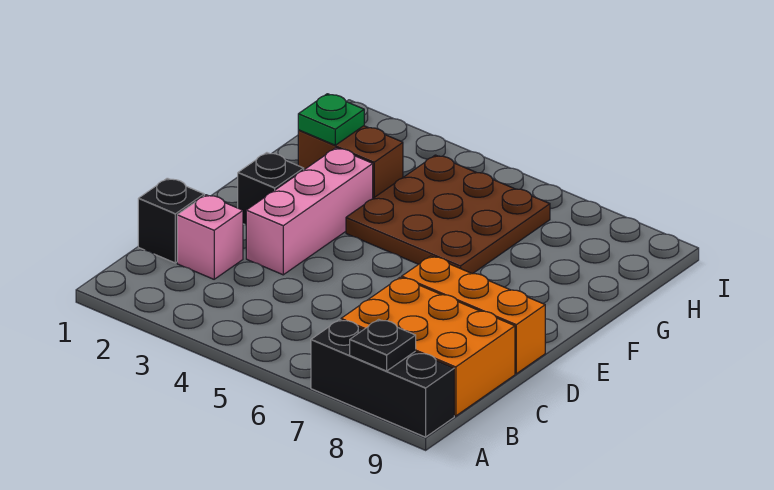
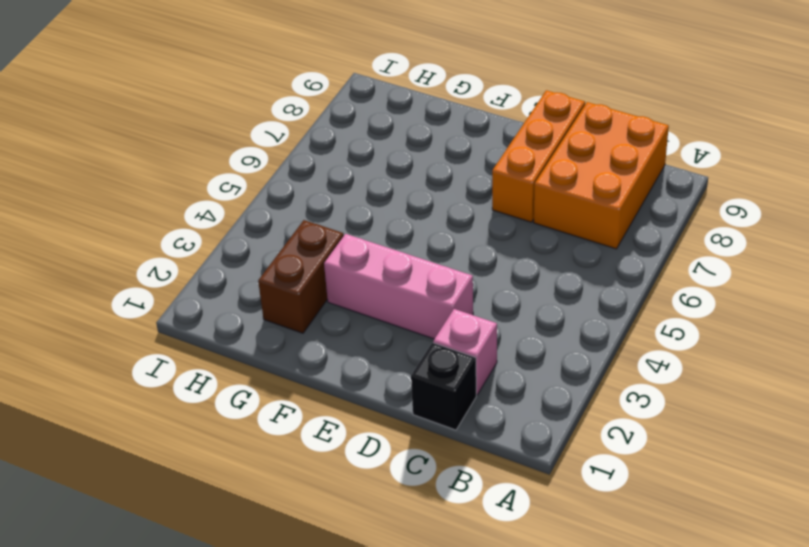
none -> black brick A7:A9 level 1
none -> black brick E2 level 1

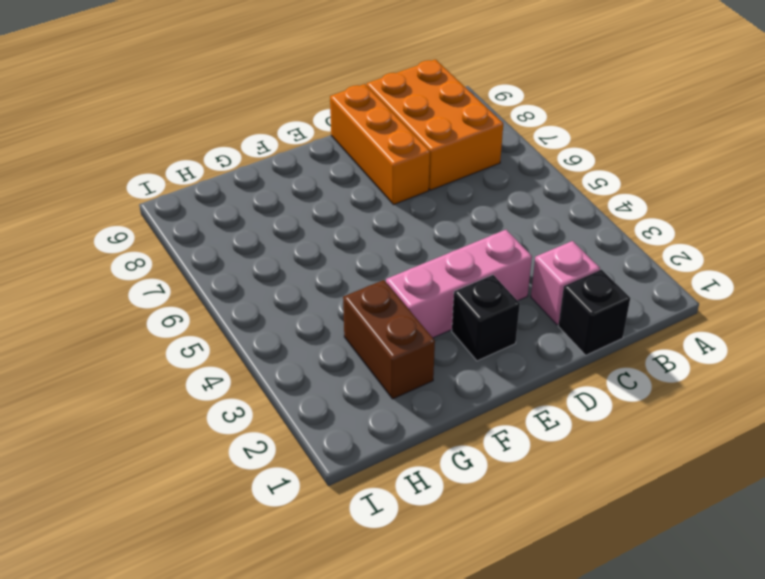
none -> black brick A7:A9 level 1
none -> brown plate F4:H6 level 1

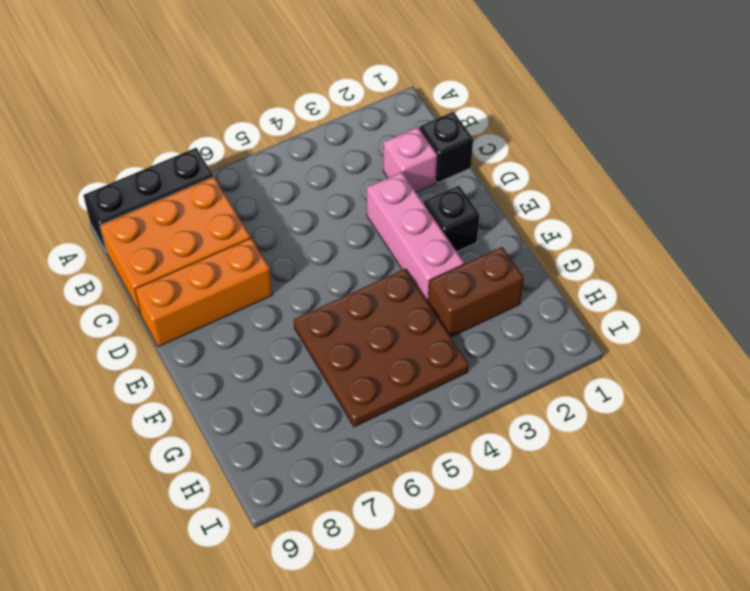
none -> black plate A8 level 2
none -> green plate G2 level 2

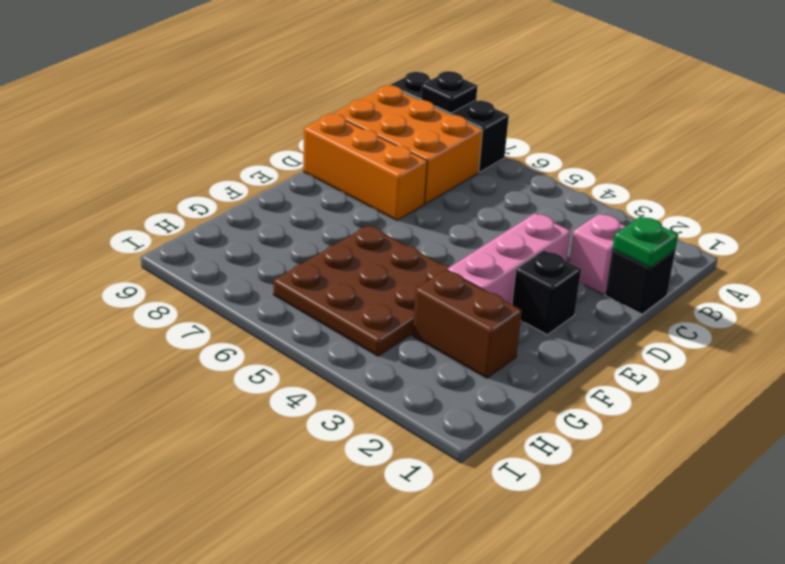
green plate C1 level 2 -> green plate G2 level 2

